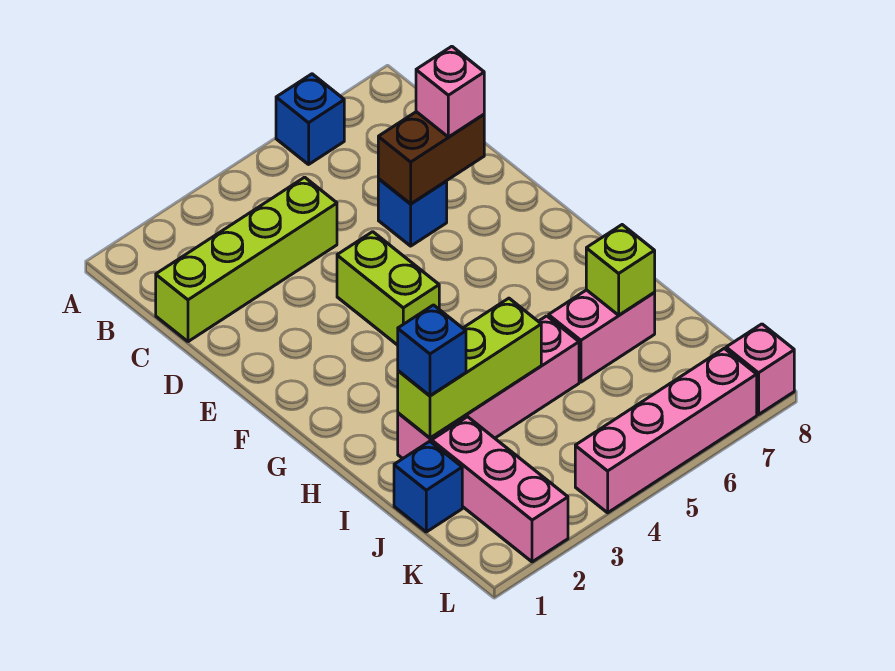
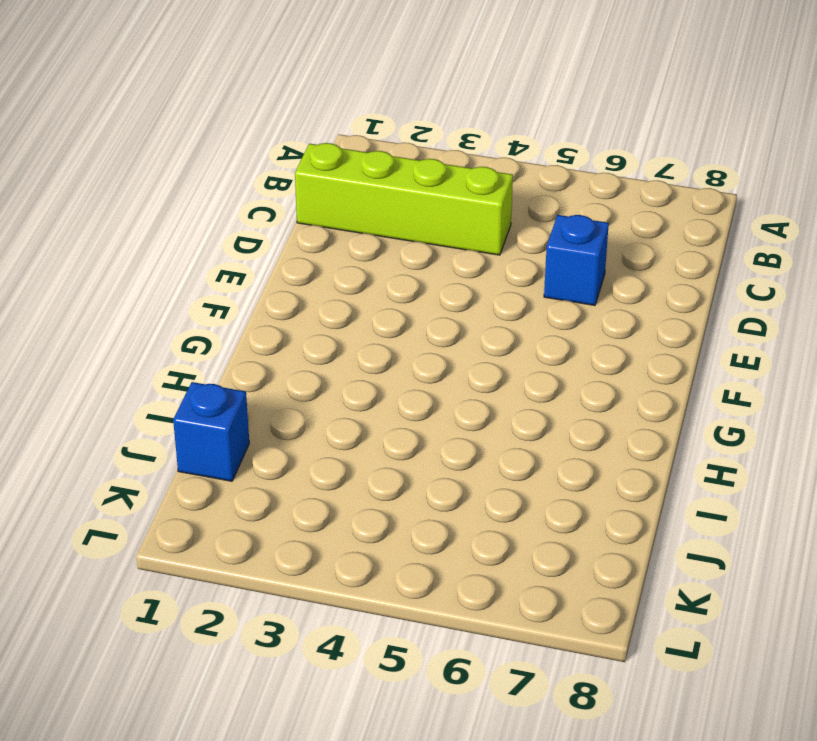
none -> blue brick A6 level 1
none -> lime brick E4:F4 level 1
none -> pink brick I2:I5 level 1

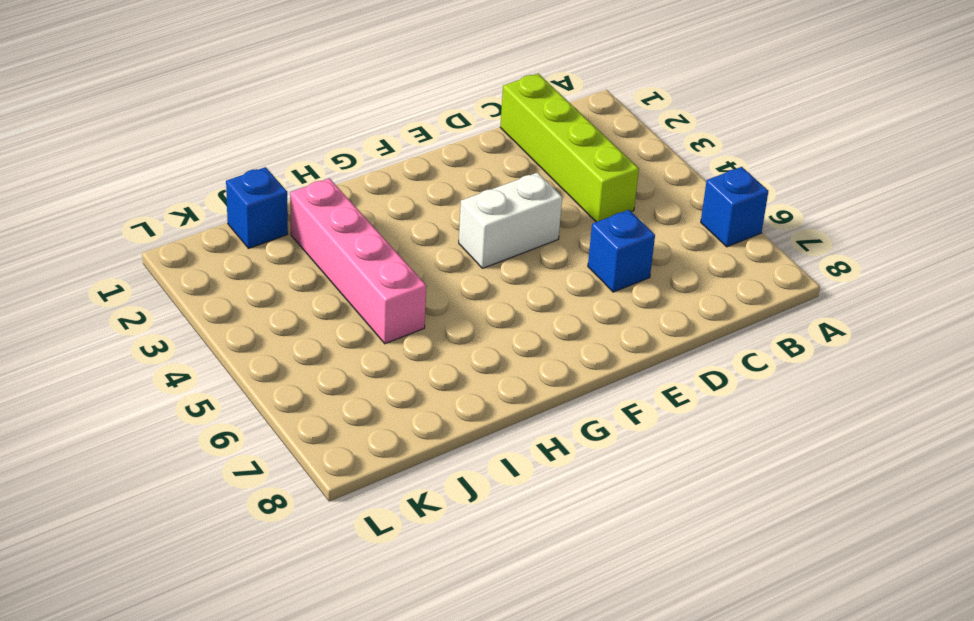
white brick E4:F4 level 1 -> lime brick E4:F4 level 1
none -> pink brick I6:I7 level 1
none -> pink brick J2:L2 level 1
none -> pink brick L4:L7 level 1

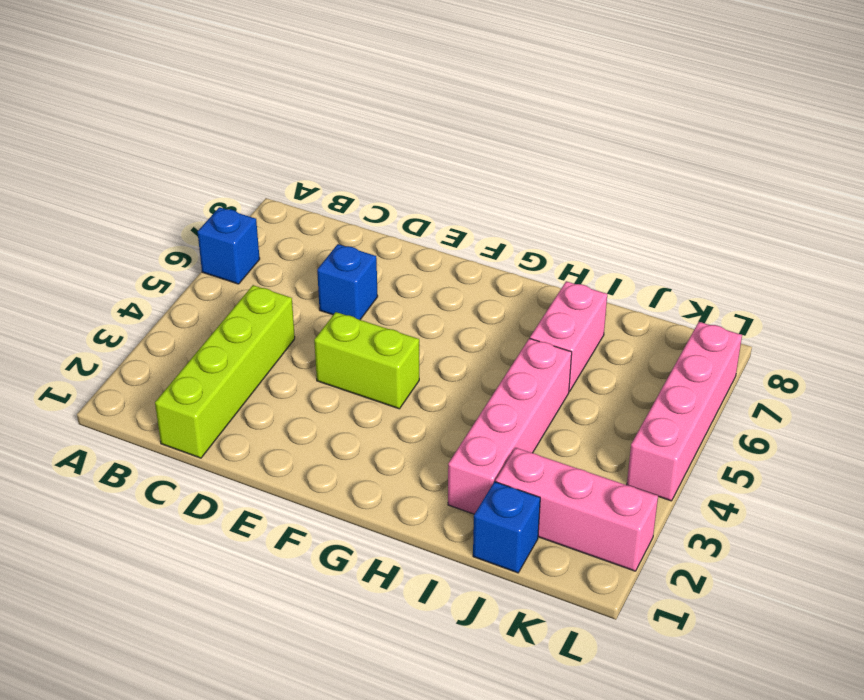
none -> pink brick L8 level 1
none -> brown brick D6:D7 level 2
none -> lime brick I2:I4 level 2

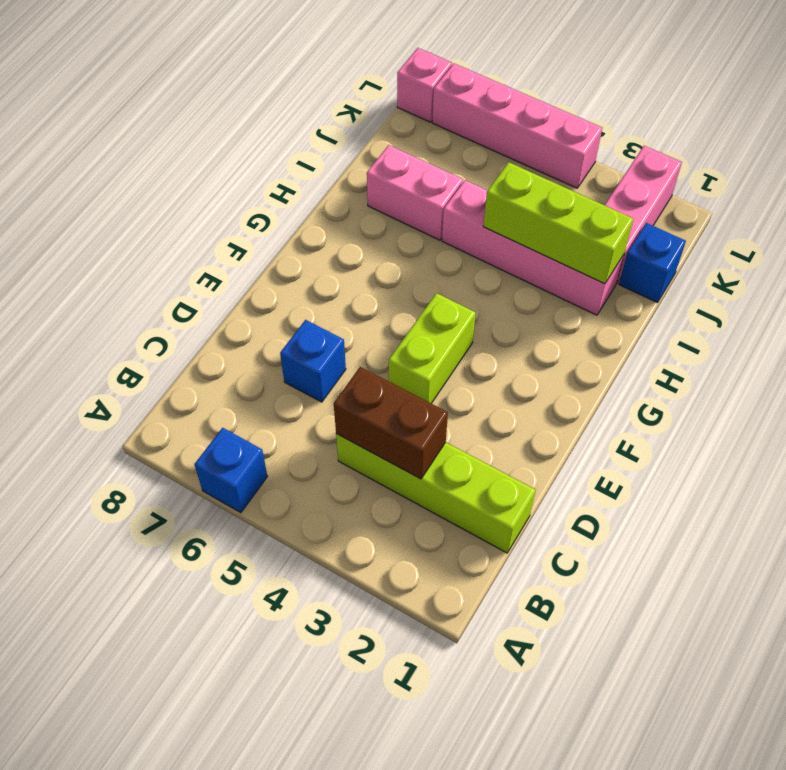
brown brick C3:C4 level 2 -> brown brick D6:D7 level 2
none -> lime brick I7 level 2
none -> pink brick D7 level 3
none -> blue brick I2 level 3

